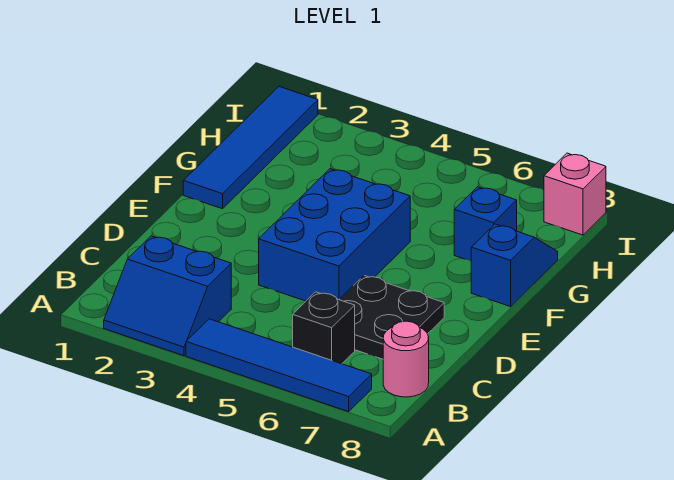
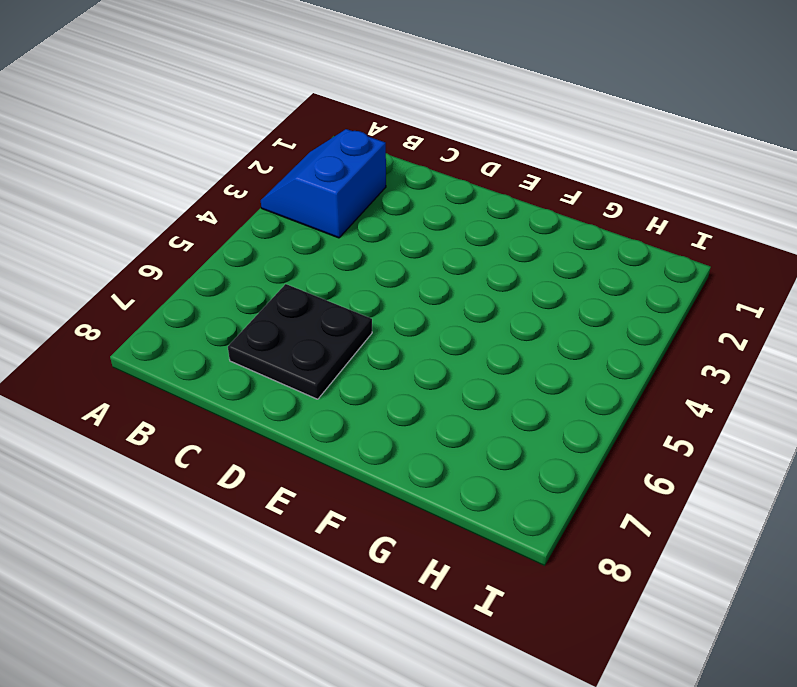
none -> blue tile A4:A7 level 1
none -> black brick B6 level 1

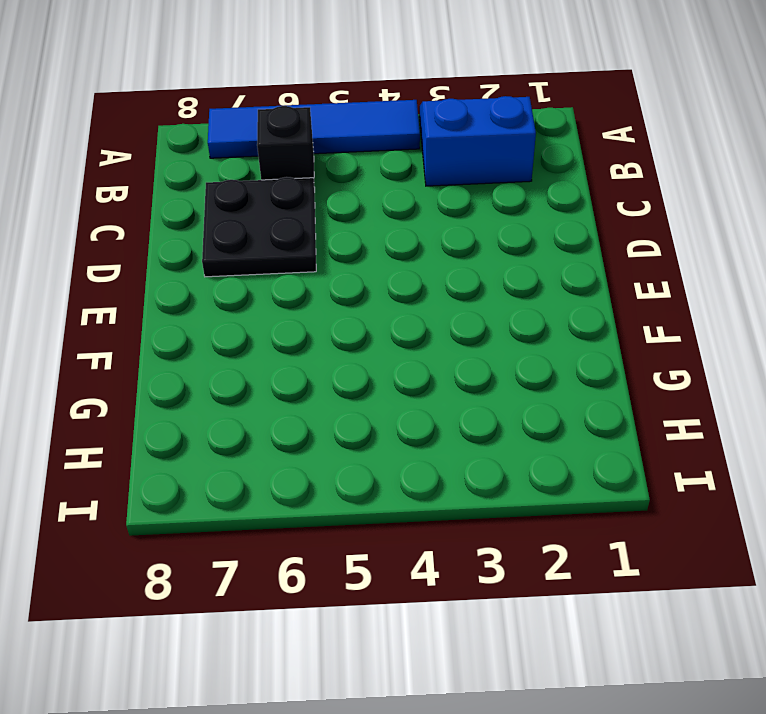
none -> pink round brick B8 level 1
none -> blue brick D4:F5 level 1

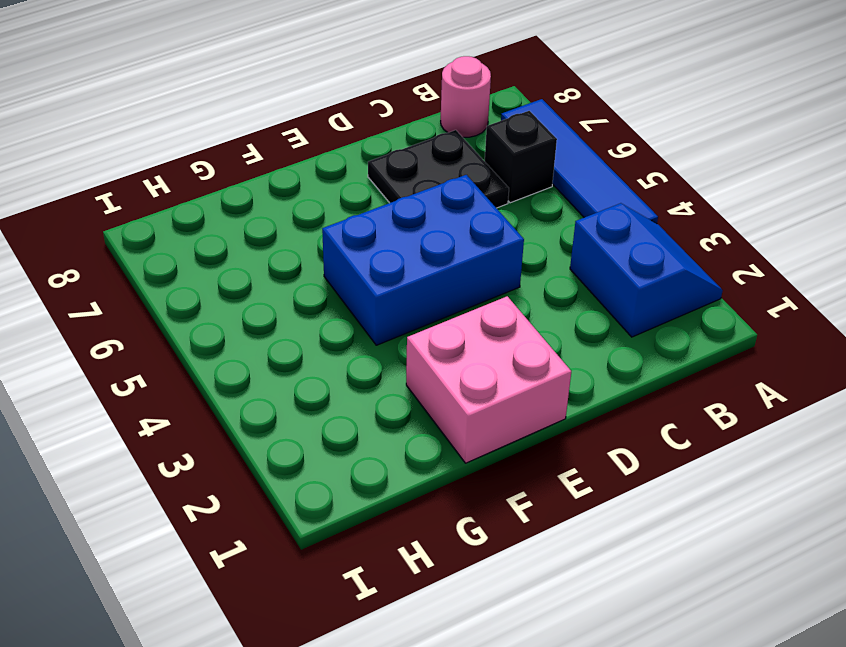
pink brick E1:F2 level 1 -> blue tile F1:I1 level 1
none -> blue slope F8:G8 level 1 top F
none -> blue brick G7 level 1

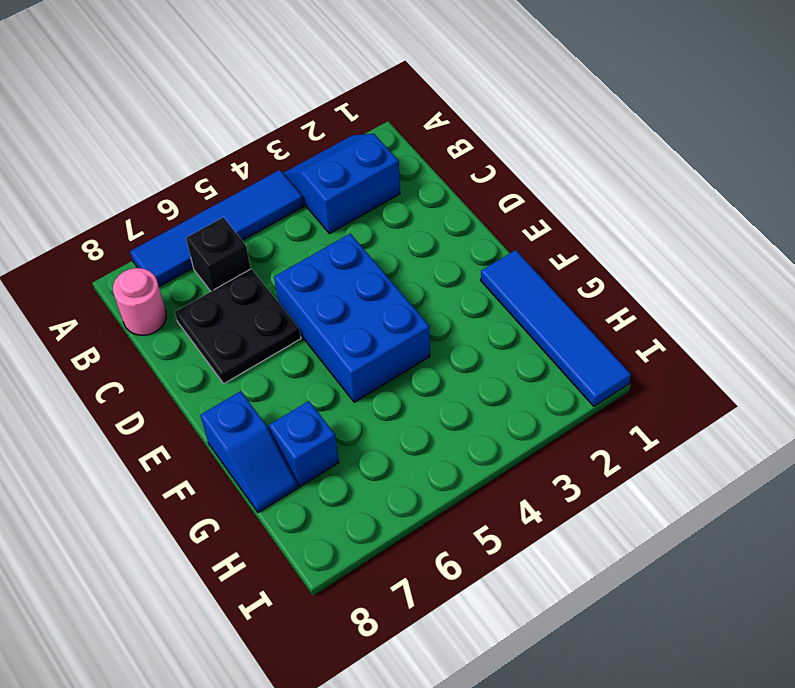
none -> pink brick I8 level 1

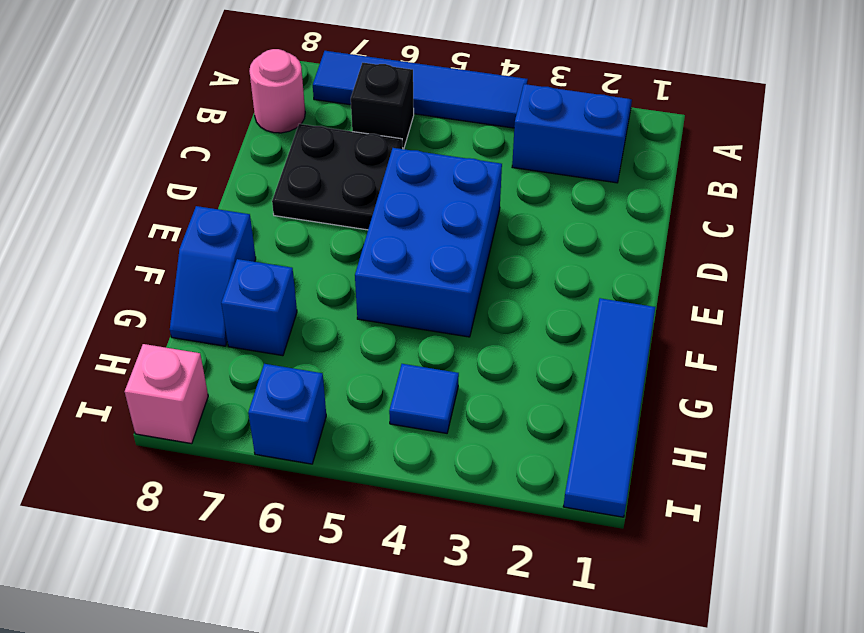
blue tile H4 level 1 -> none
blue brick I6 level 1 -> none

